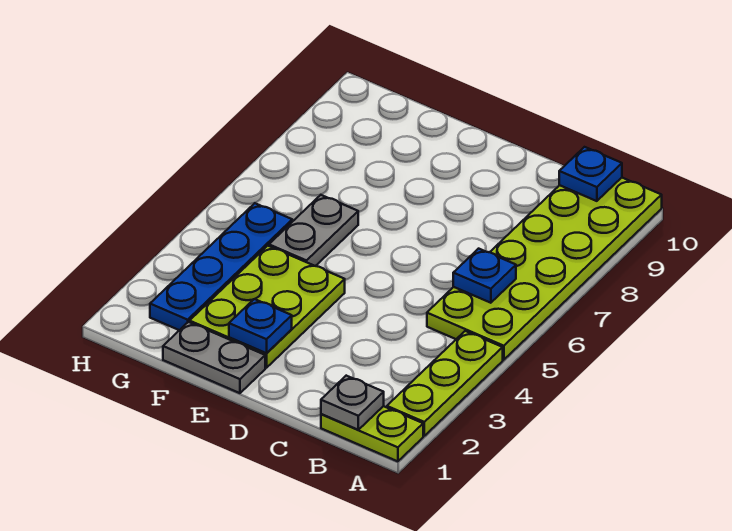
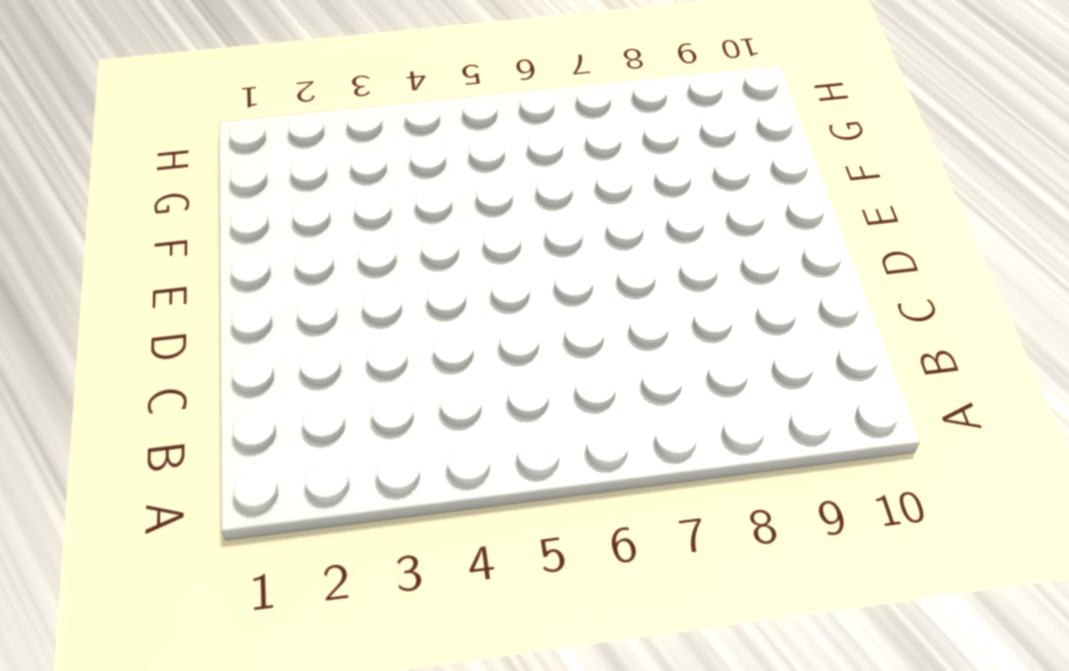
none -> lime plate A1:B1 level 1
none -> lime plate A2:A4 level 1

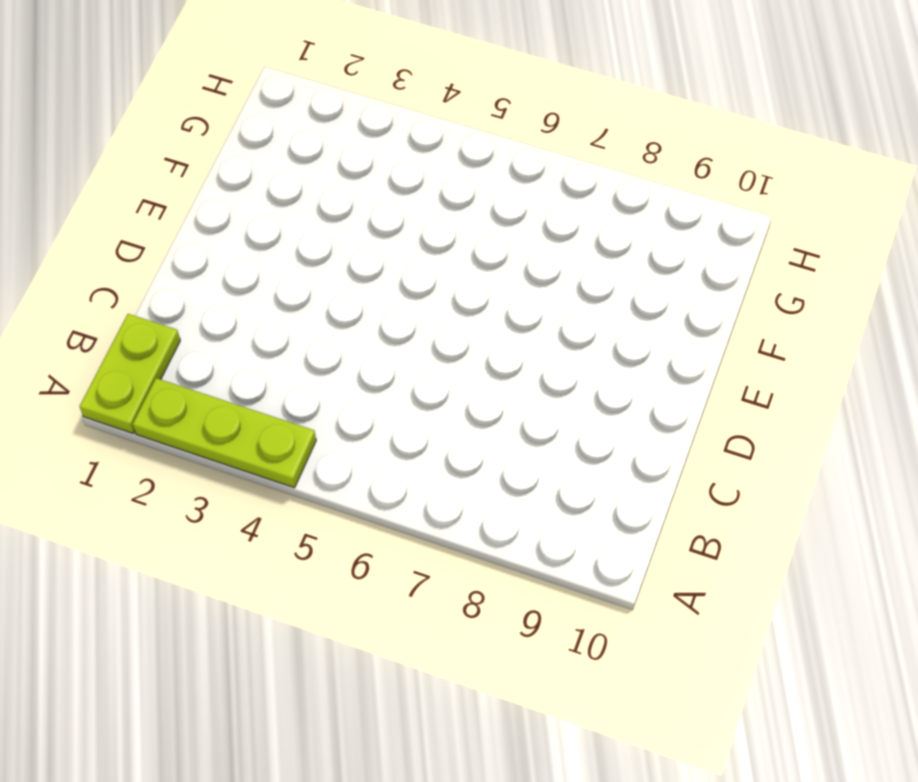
none -> lime plate A5:B10 level 1
none -> grey plate E1:F1 level 1

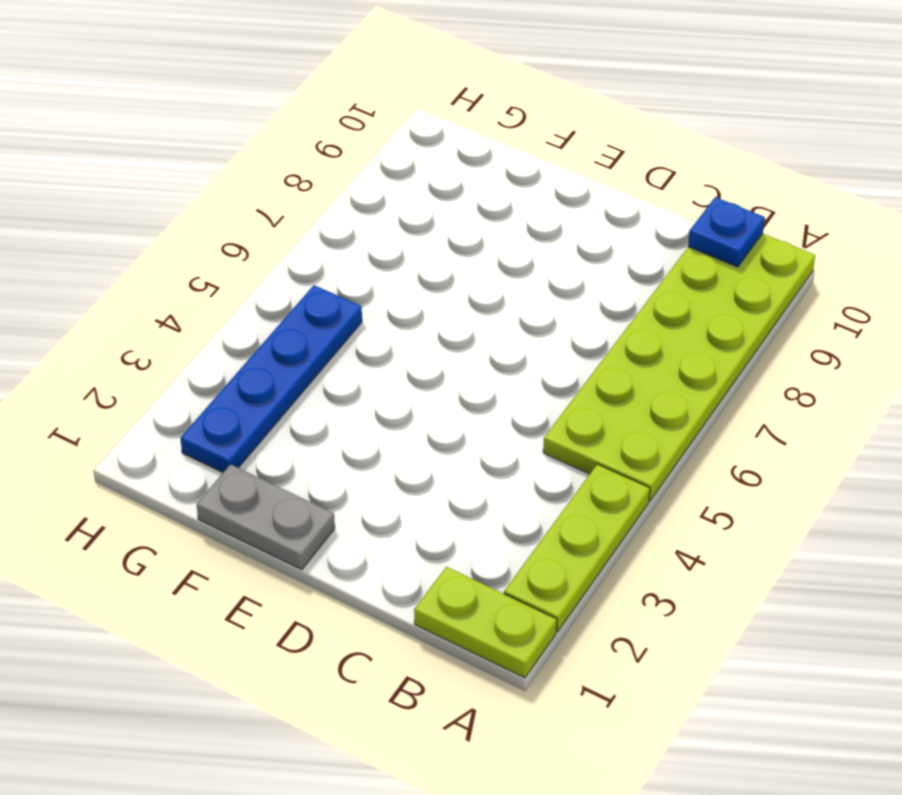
none -> lime plate E2:F4 level 1
none -> grey plate F5:F6 level 1

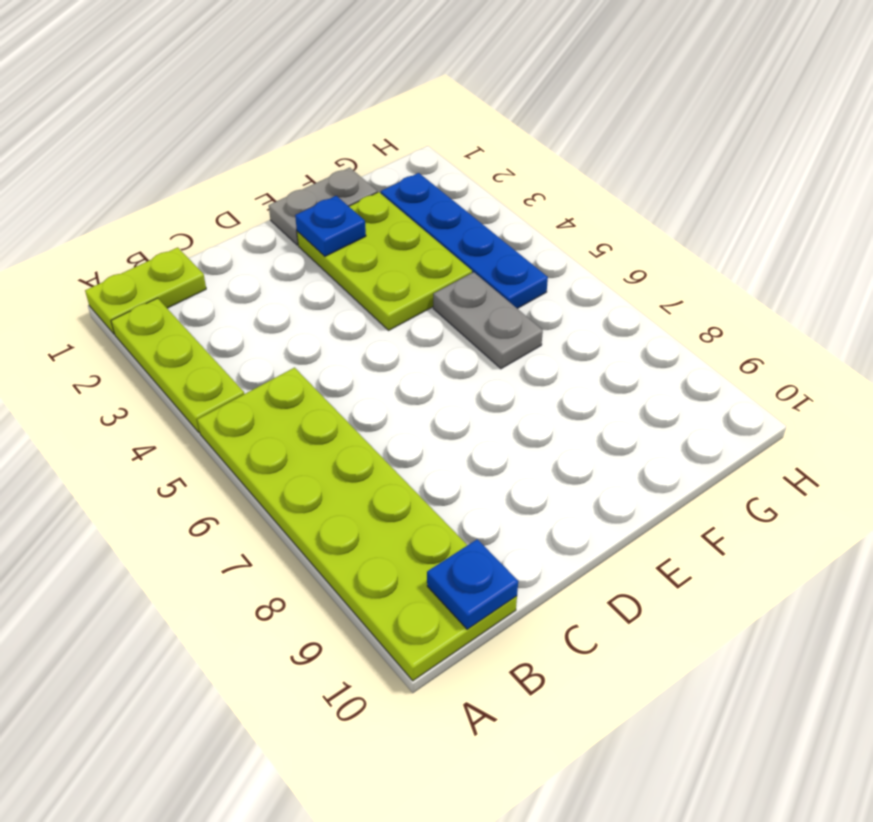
none -> grey plate B1 level 2
none -> blue plate B6 level 2

